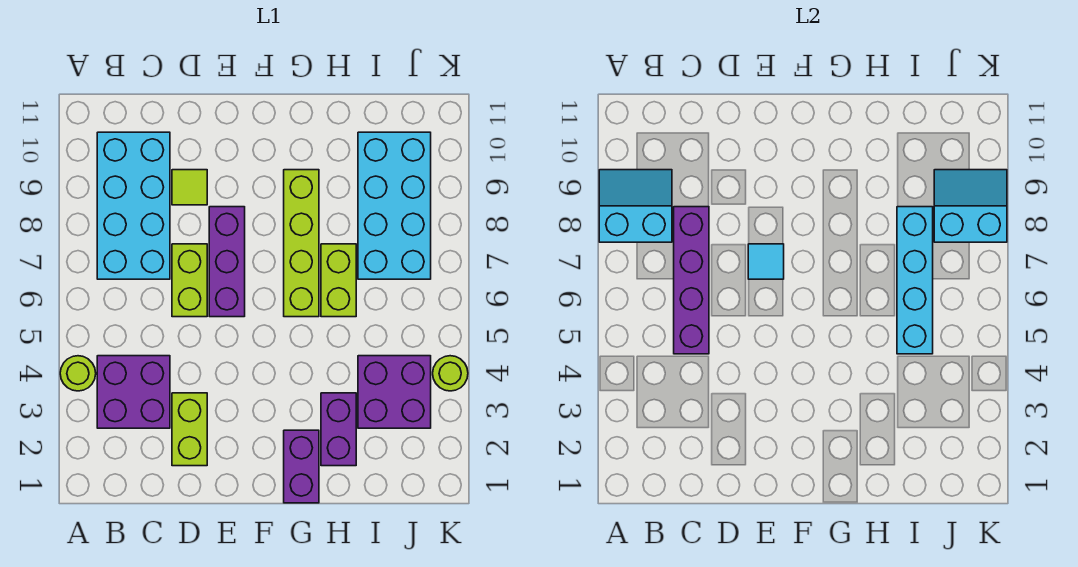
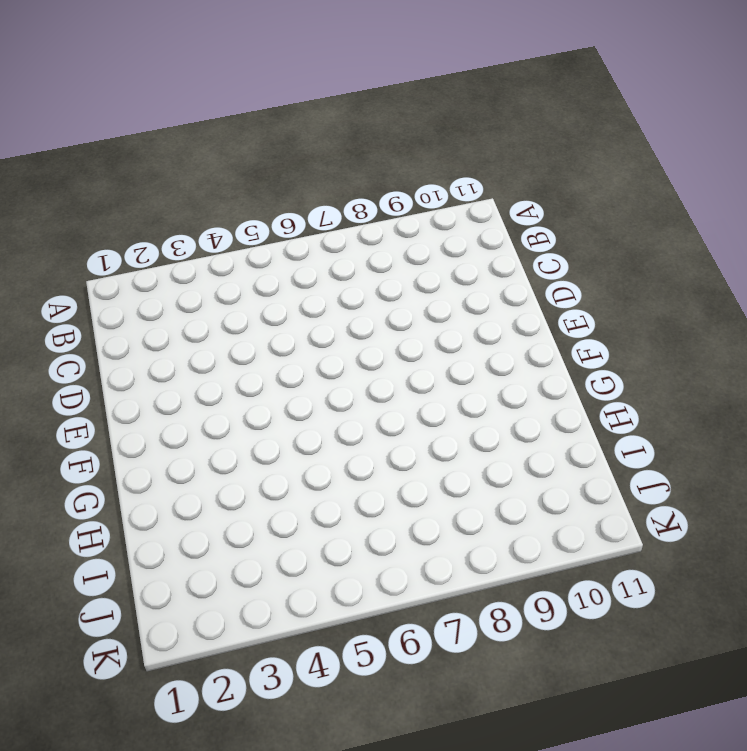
none -> lime round brick A4 level 1
none -> purple brick B3:C4 level 1
none -> cyan brick B7:C10 level 1

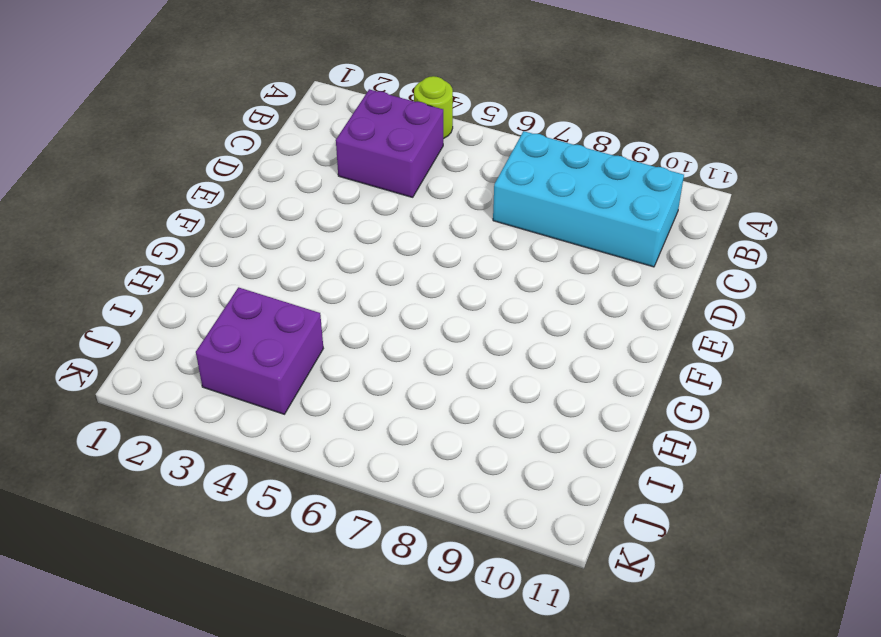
none -> lime brick D2:D3 level 1
none -> lime brick D6:D7 level 1
none -> lime tile D9 level 1

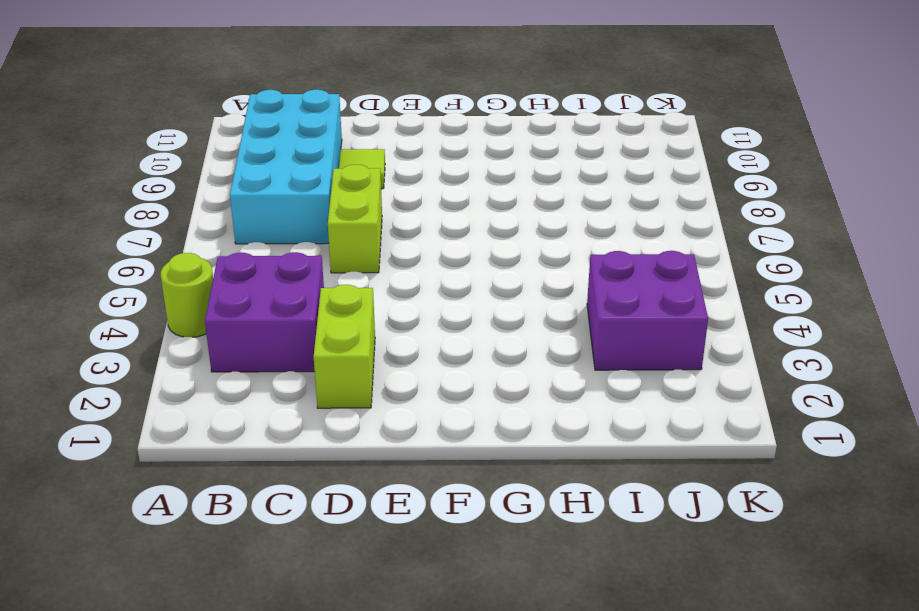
none -> purple brick E6:E8 level 1
none -> purple brick G1:G2 level 1
none -> lime brick G6:G9 level 1

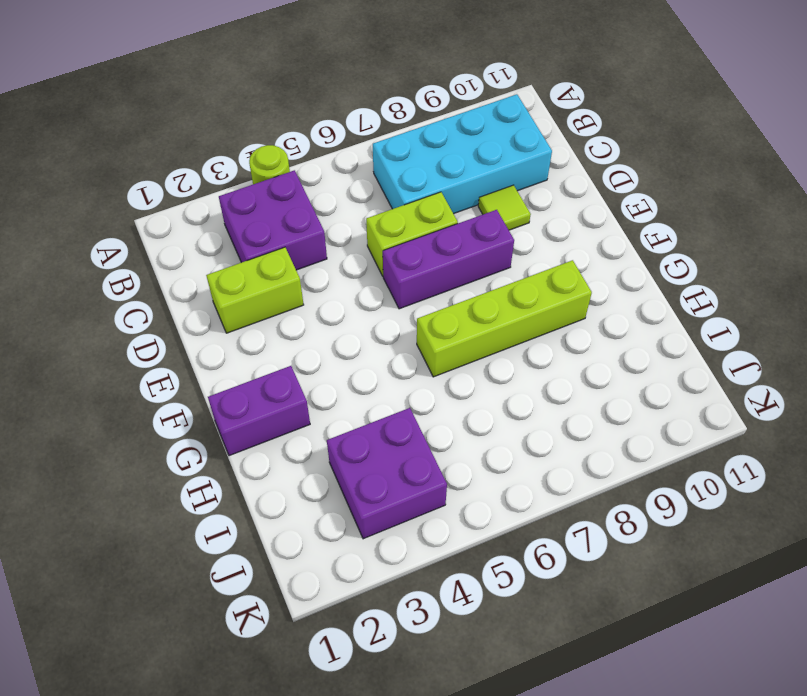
none -> purple brick H2:H3 level 1
none -> lime brick H6:H7 level 1
none -> cyan brick I7:J10 level 1

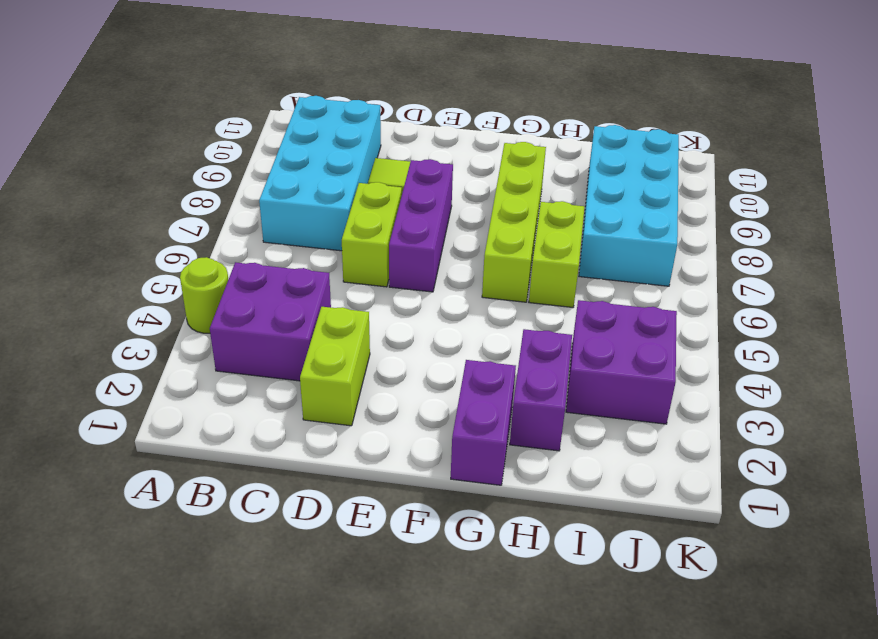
none -> lime round brick K4 level 1
none -> cyan slope A8:B9 level 2 top 8
none -> purple brick C5:C8 level 2

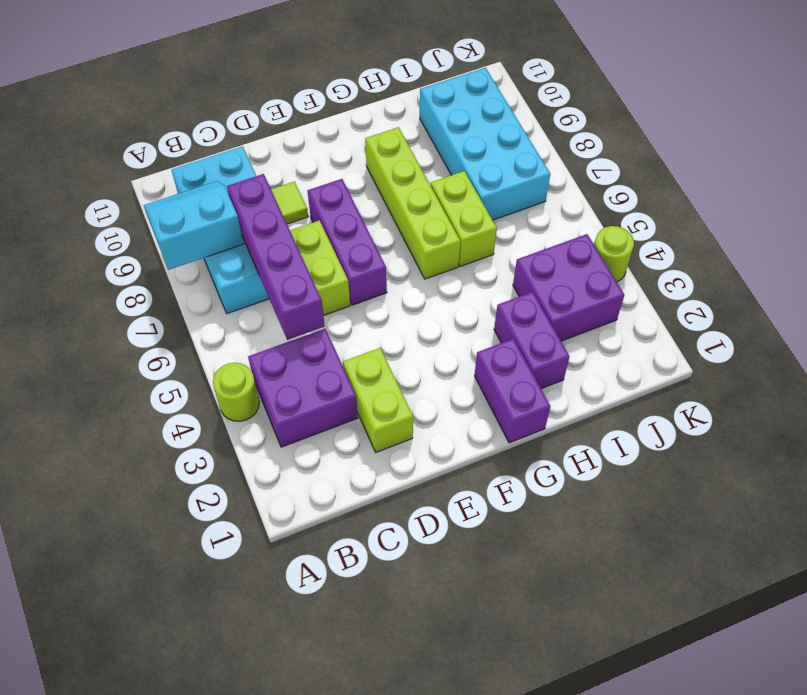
none -> cyan tile E7 level 2
none -> cyan brick I5:I8 level 2
none -> cyan slope J8:K9 level 2 top 8

